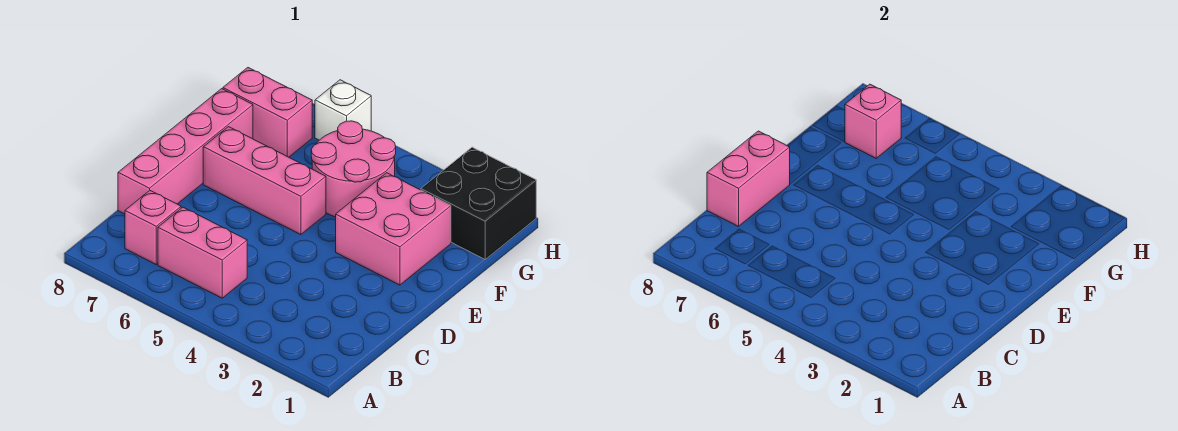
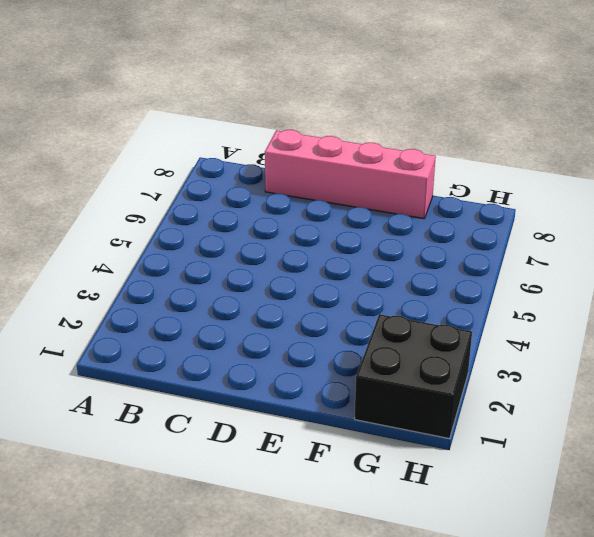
none -> pink brick B5:B6 level 1
none -> pink brick B7 level 1

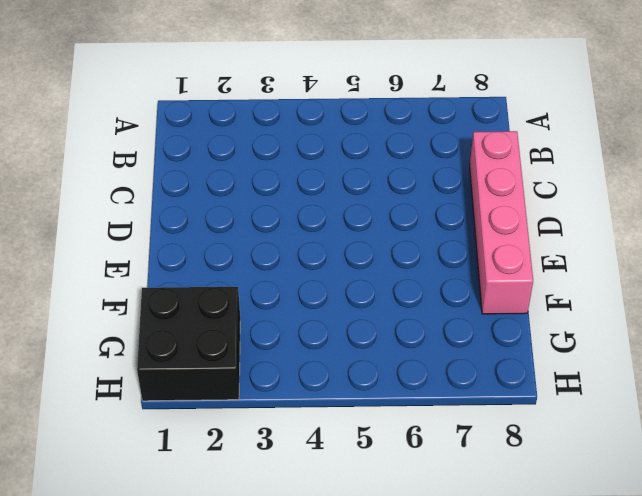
none -> pink brick B5:B6 level 1
none -> pink brick B7 level 1

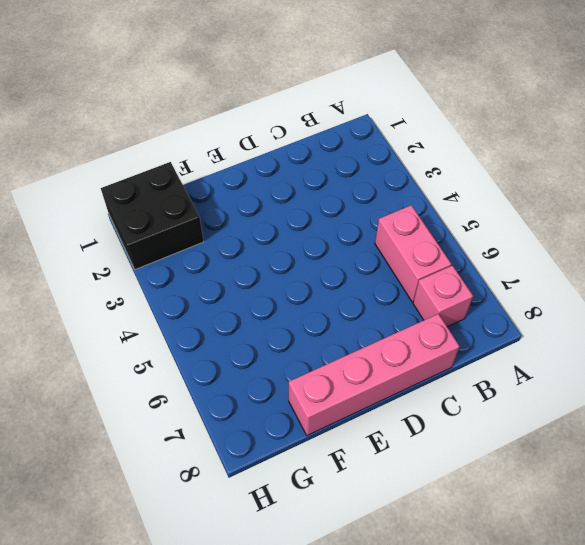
none -> pink brick E2:F3 level 1
none -> pink brick E5:E7 level 1

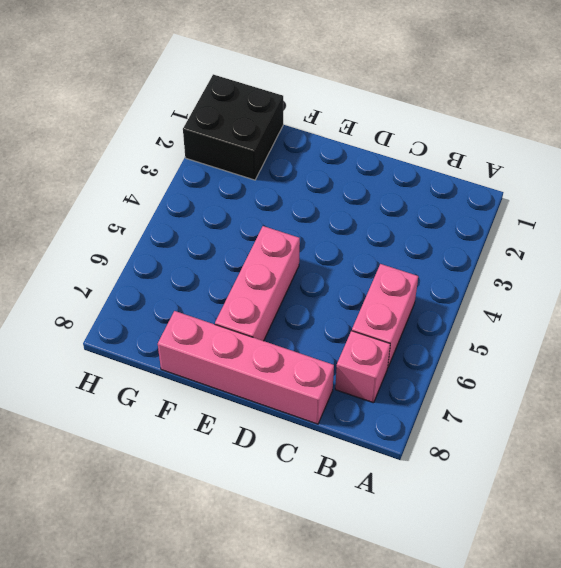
none -> pink brick E2:F3 level 1
none -> pink round brick F4:G5 level 1

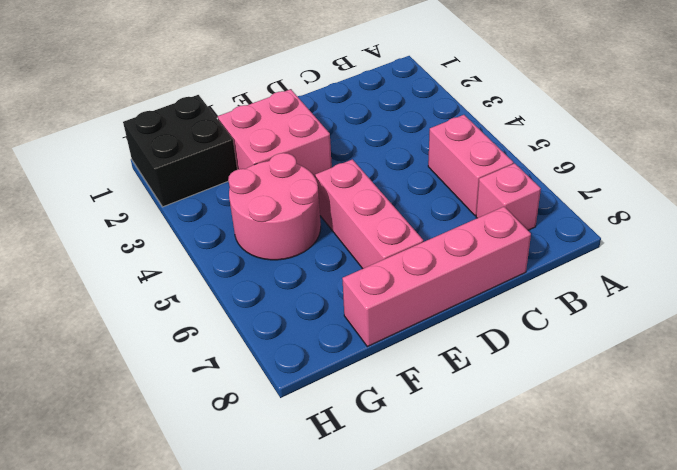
none -> pink brick G7:G8 level 1
none -> white brick H6 level 1

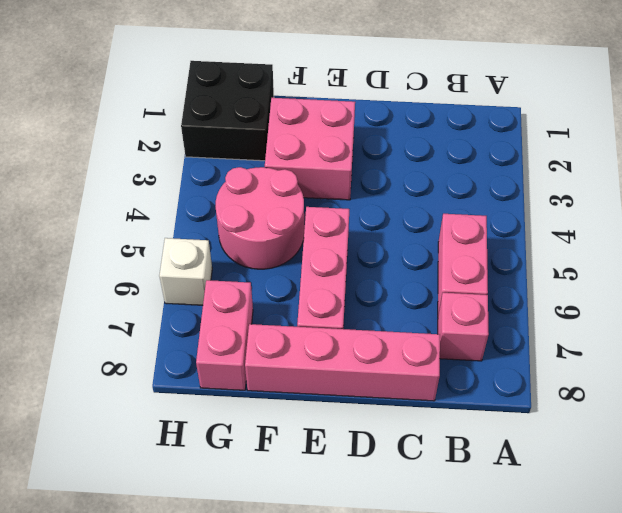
none -> pink brick C8:D8 level 2
none -> pink brick G7 level 2

